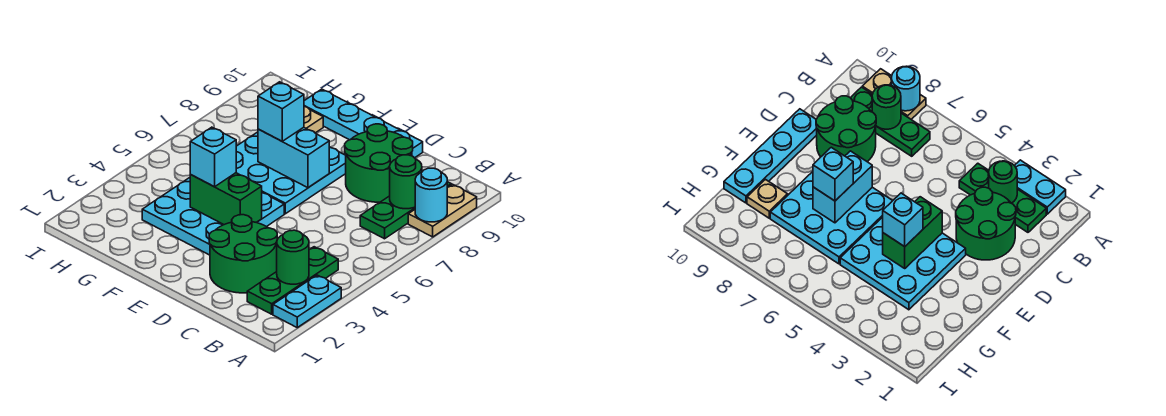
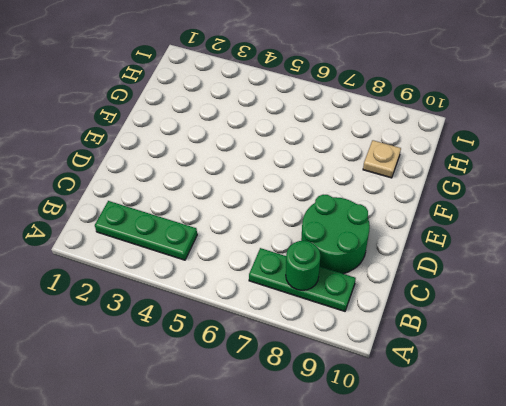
none -> cyan plate A2:A3 level 1
none -> tan plate A8:A9 level 1
none -> green round brick C2:D3 level 1

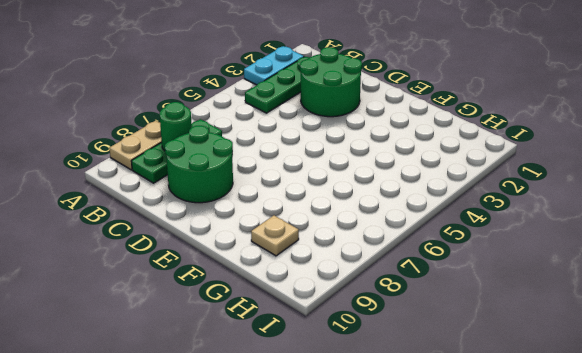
none -> cyan plate D10:G10 level 1
none -> cyan plate E3:G5 level 1
none -> cyan plate E6:G8 level 1

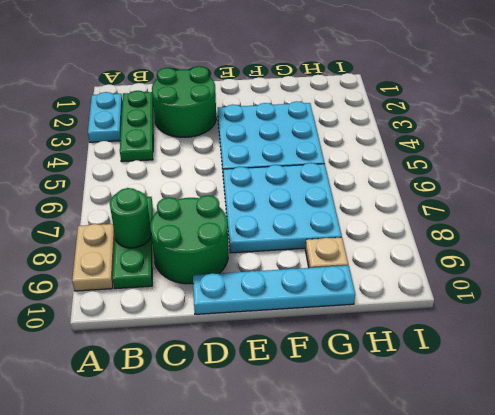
none -> cyan round brick A8 level 2
none -> green round brick B3 level 2
none -> green brick E4:F4 level 2

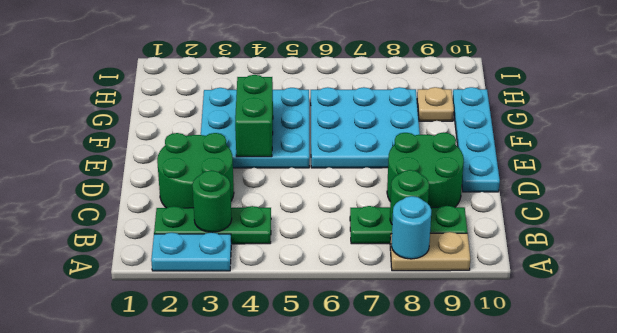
none -> cyan brick E7:F7 level 2
none -> cyan brick F4 level 3
none -> cyan brick F7 level 3

